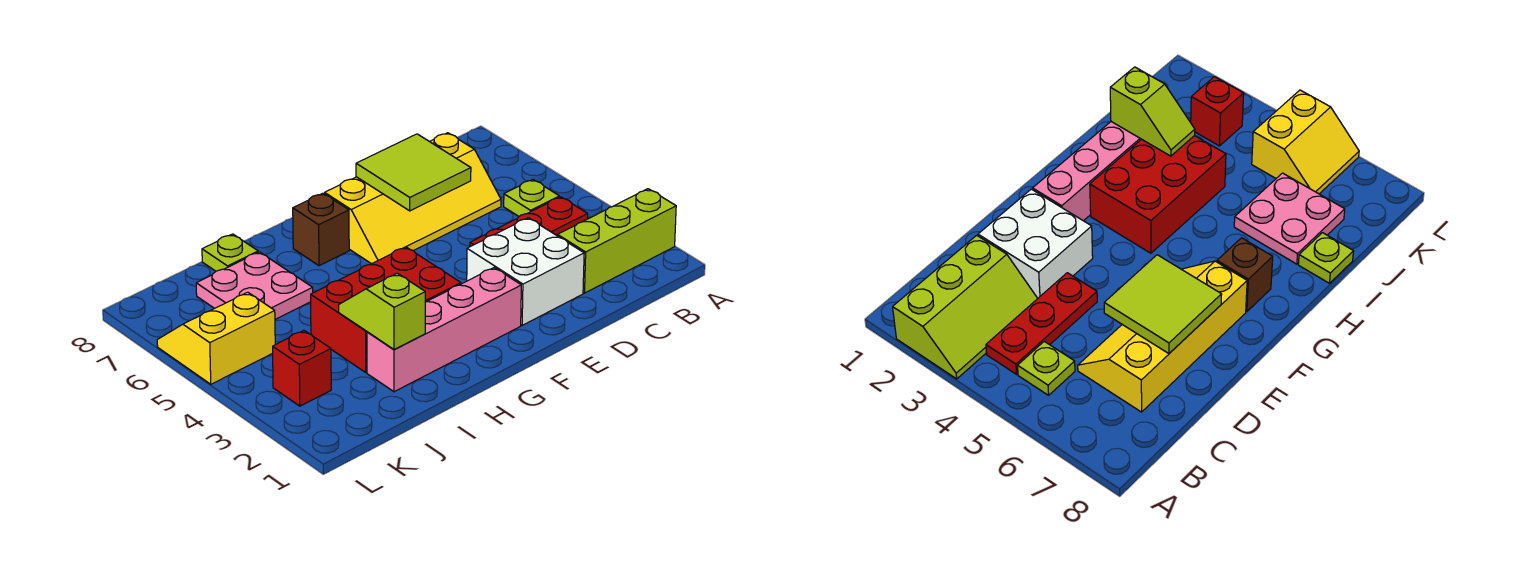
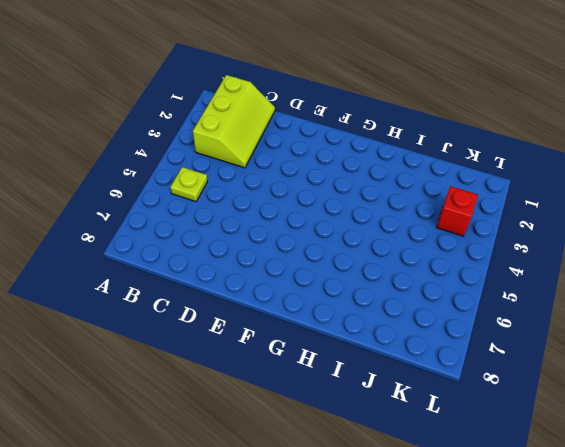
lime slope B1:C3 level 1 top B -> lime slope A2:C3 level 1 top 2
none -> red plate B4:D4 level 1
none -> yellow slope C6:F7 level 1 top 7
none -> white brick D2:E3 level 1

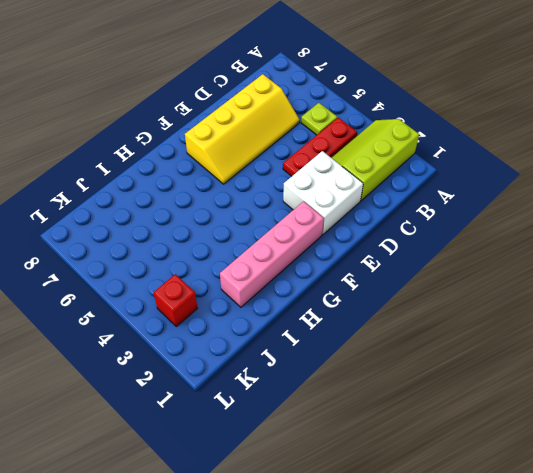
none -> red brick G3:I4 level 1
none -> brown brick G7 level 1
none -> pink plate I6:J7 level 1

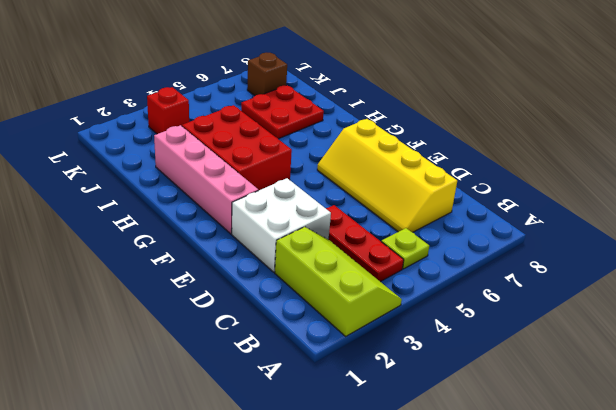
red plate I6:J7 level 1 -> pink plate I6:J7 level 1
brown brick K7 level 1 -> brown brick G7 level 1
none -> lime plate I8 level 1
none -> yellow slope K5:L6 level 1 top 5
none -> lime tile D6:E7 level 2

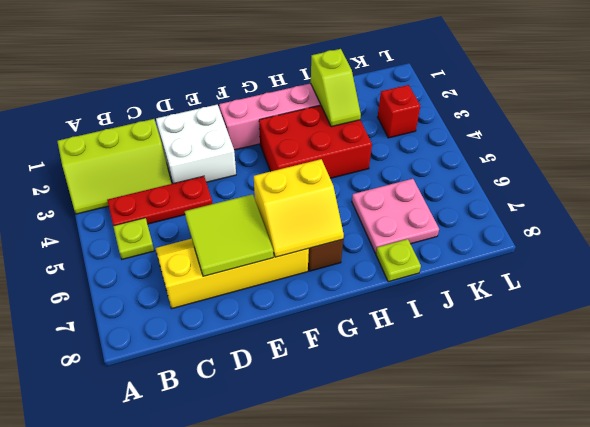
yellow slope F6:G7 level 2 top 6 -> yellow slope K5:L6 level 1 top 5

